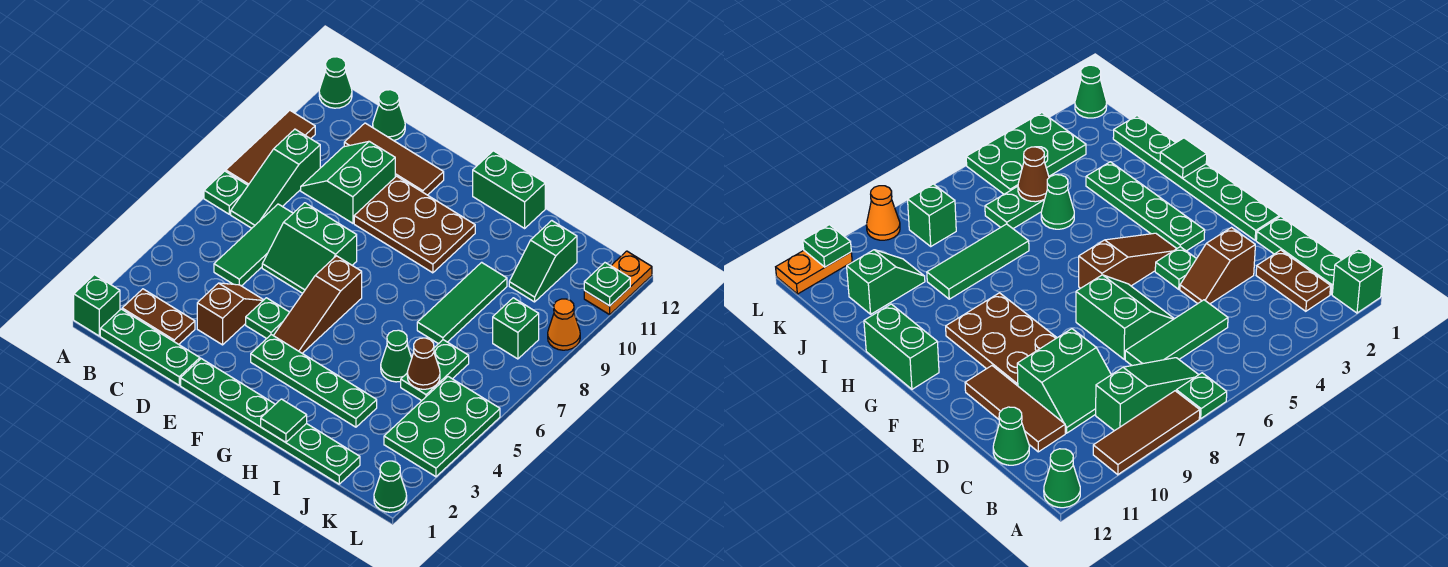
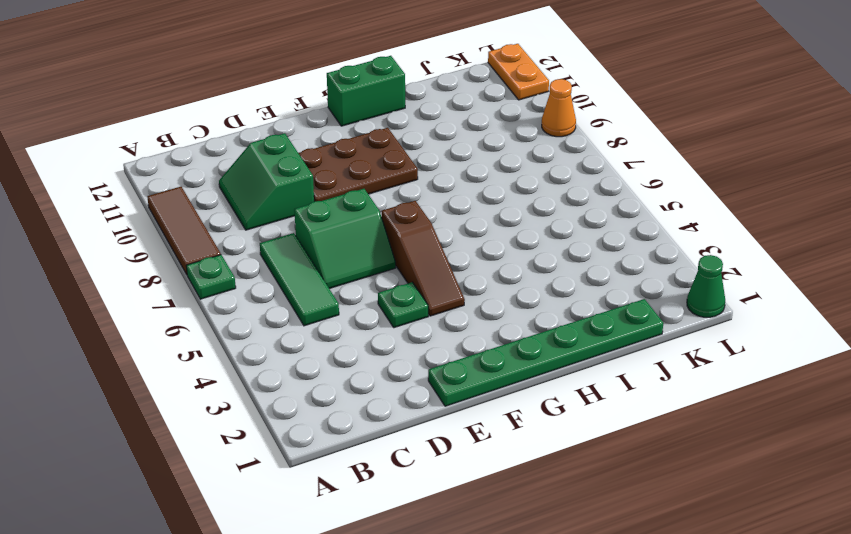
none -> green brick A1 level 1
none -> green cone A12 level 1
none -> green plate B1:D1 level 1
none -> brown plate B2:C2 level 1

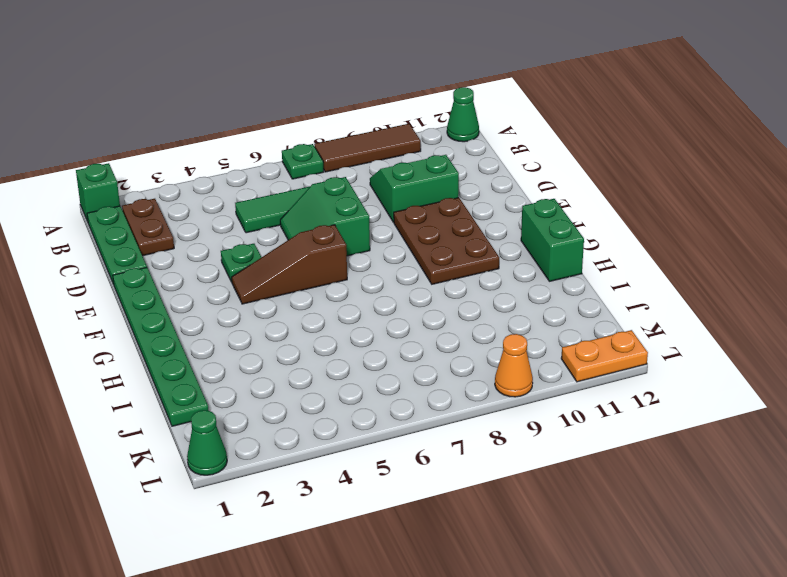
none -> green slope B7:B9 level 1 top 9
none -> brown tile C11:E11 level 1
none -> green cone C12 level 1
none -> brown slope D3:D4 level 1 top 3

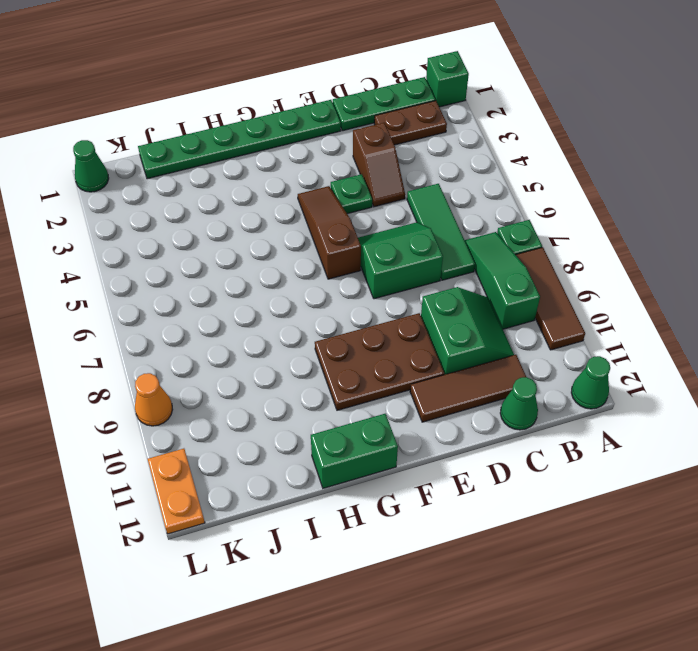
none -> green plate F3:I3 level 1
none -> green cone I5 level 1
none -> green tile I7:I9 level 1
none -> green plate J5:J6 level 1

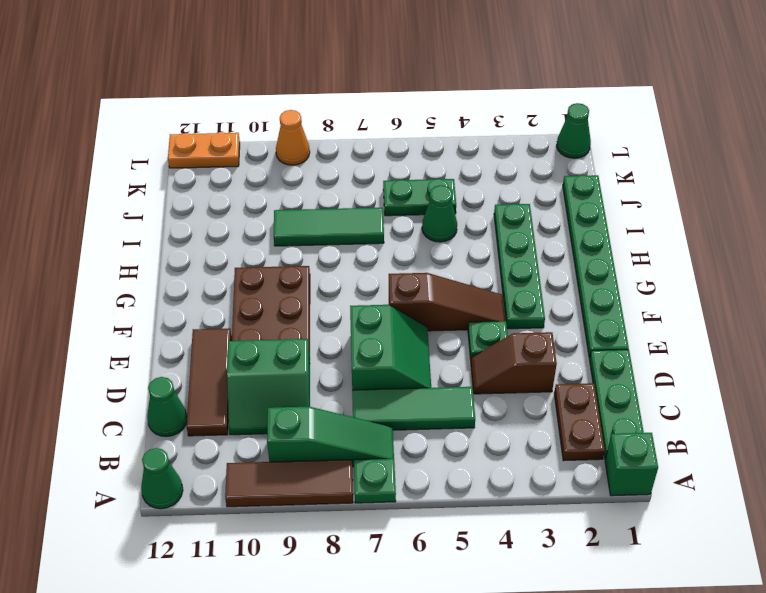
none -> green brick G12:H12 level 1
none -> green slope J10:J11 level 1 top 11
none -> green plate K3:L5 level 1
none -> green brick K8 level 1

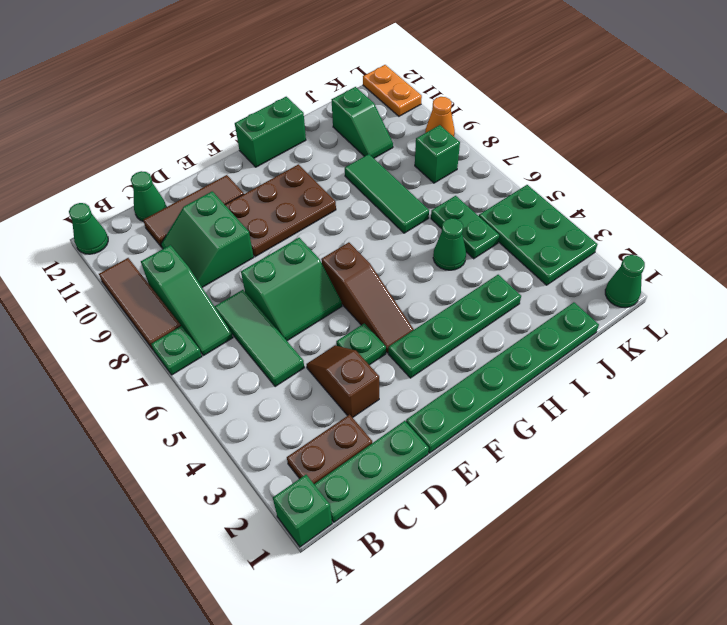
none -> green tile H1 level 2
none -> brown cone J5 level 2
none -> green plate L11 level 2

